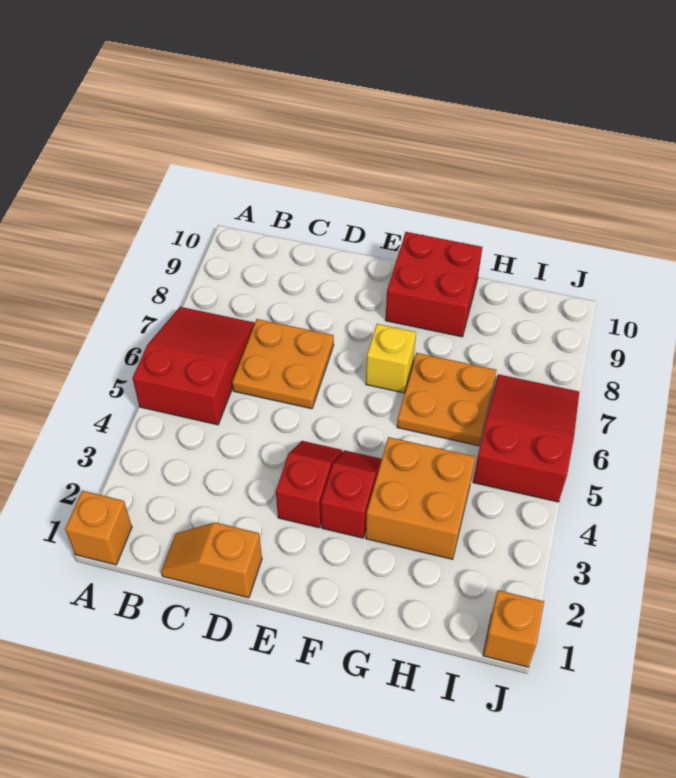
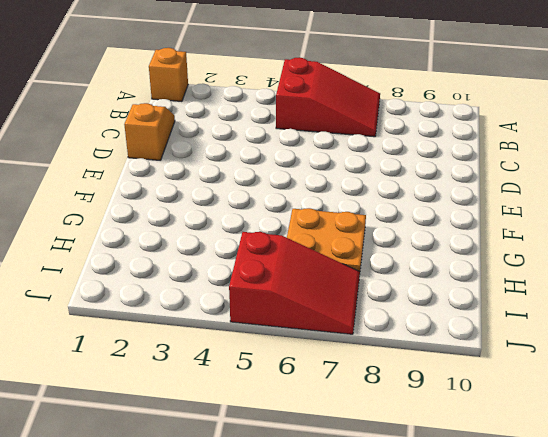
none -> orange plate C6:D7 level 1
none -> red slope E3:E4 level 1 top 3
none -> red slope F3:F4 level 1 top 3

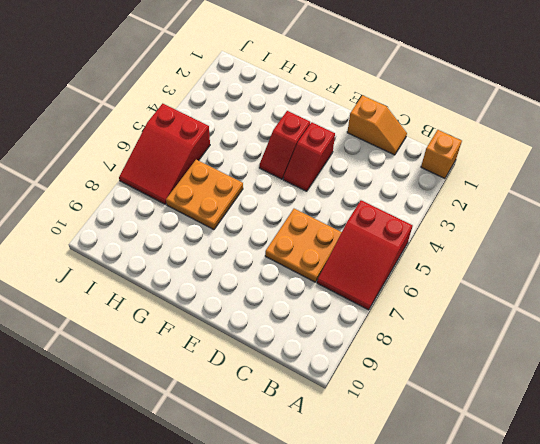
none -> yellow brick F7 level 1
none -> red brick F9:G10 level 1
none -> orange brick G3:H4 level 1

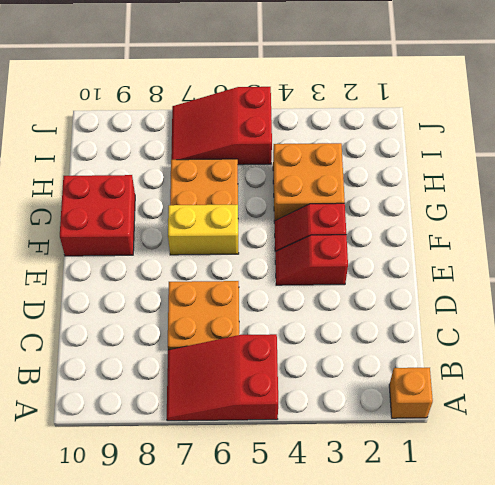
yellow brick F6:F7 level 1 -> yellow brick F7 level 1
none -> orange slope C1:D1 level 1 top D
none -> orange brick J1 level 1

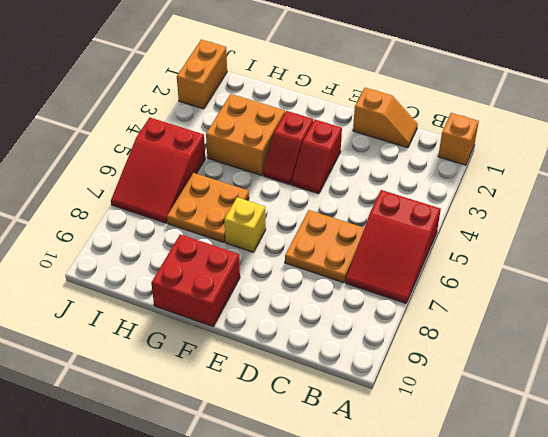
orange brick J1:J2 level 1 -> orange brick J1 level 1

